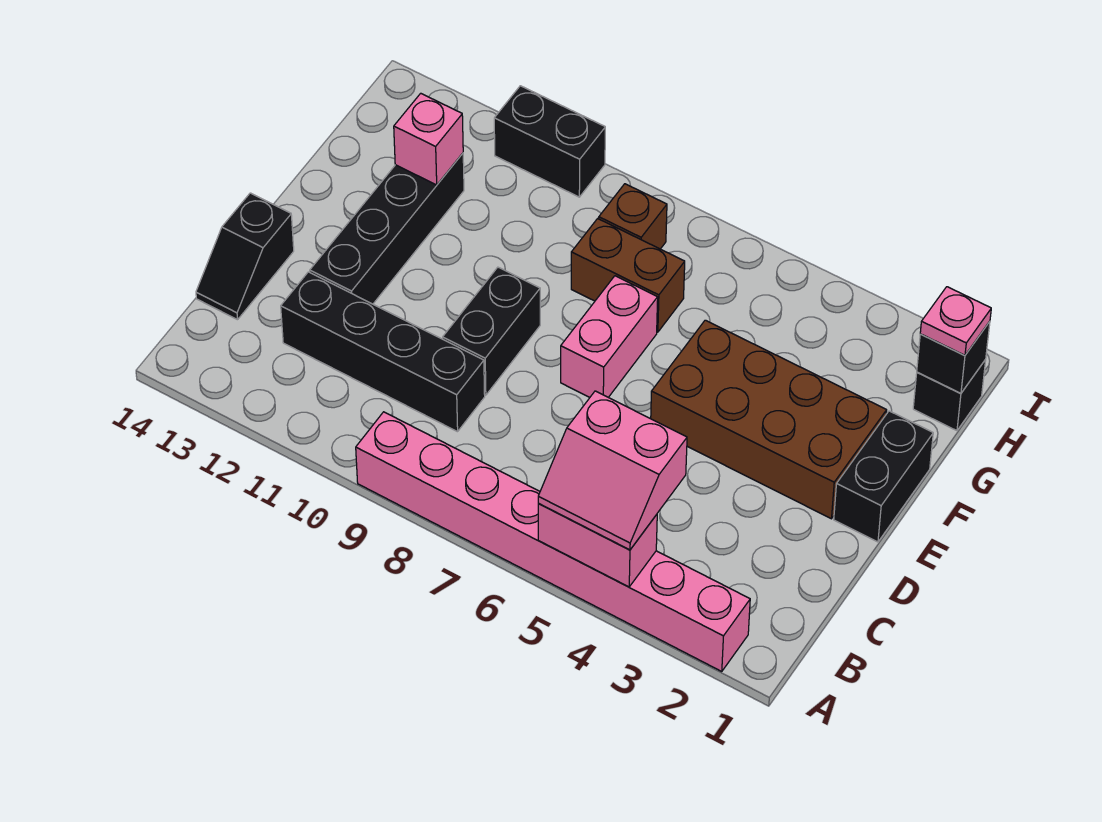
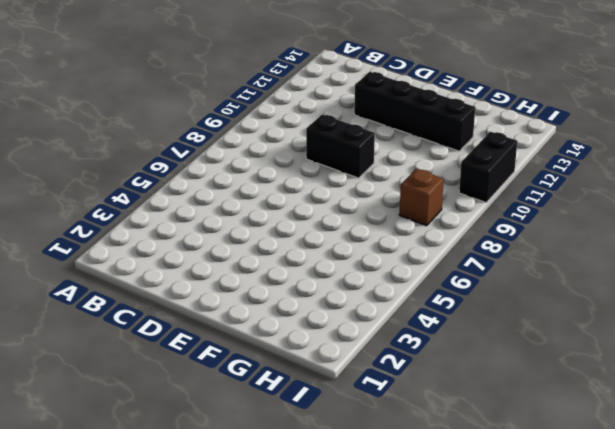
none -> pink brick A2:A9 level 1
none -> black brick C9:C12 level 1
none -> black slope C14:D14 level 1 top D

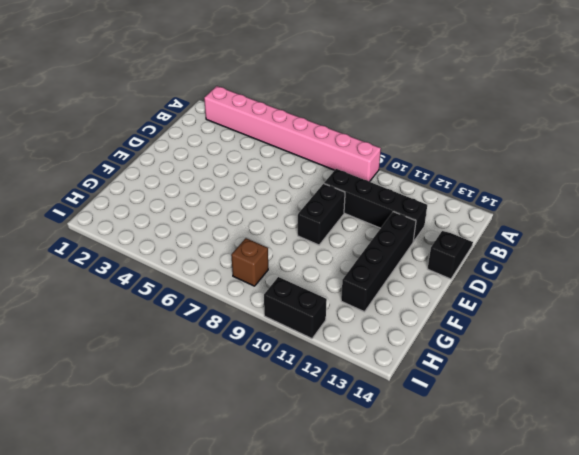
none -> black brick E1:F1 level 1
none -> brown brick E2:F5 level 1
none -> pink brick E7:F7 level 1

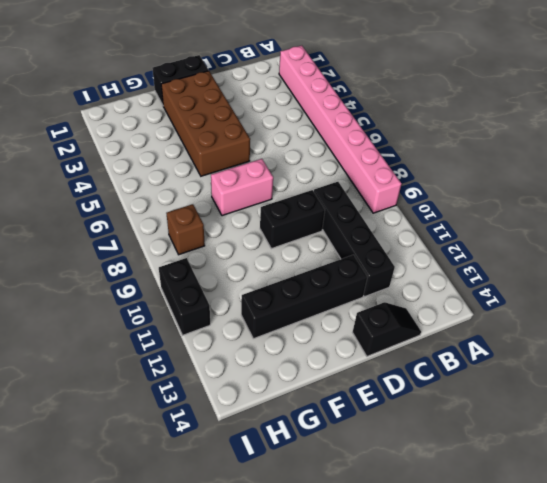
none -> brown brick G7:G8 level 1
none -> black brick H1 level 1
none -> pink brick A4:A5 level 2

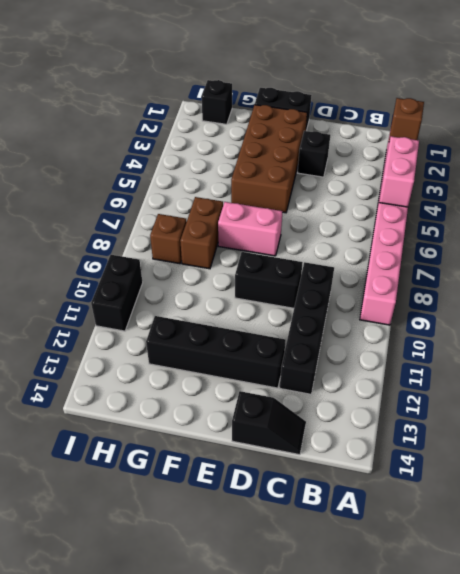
brown brick A2 level 2 -> none
black brick D3 level 1 -> black brick H1 level 2
none -> pink brick G12 level 2
none -> pink slope A4:B5 level 3 top B
none -> pink plate H1 level 3

